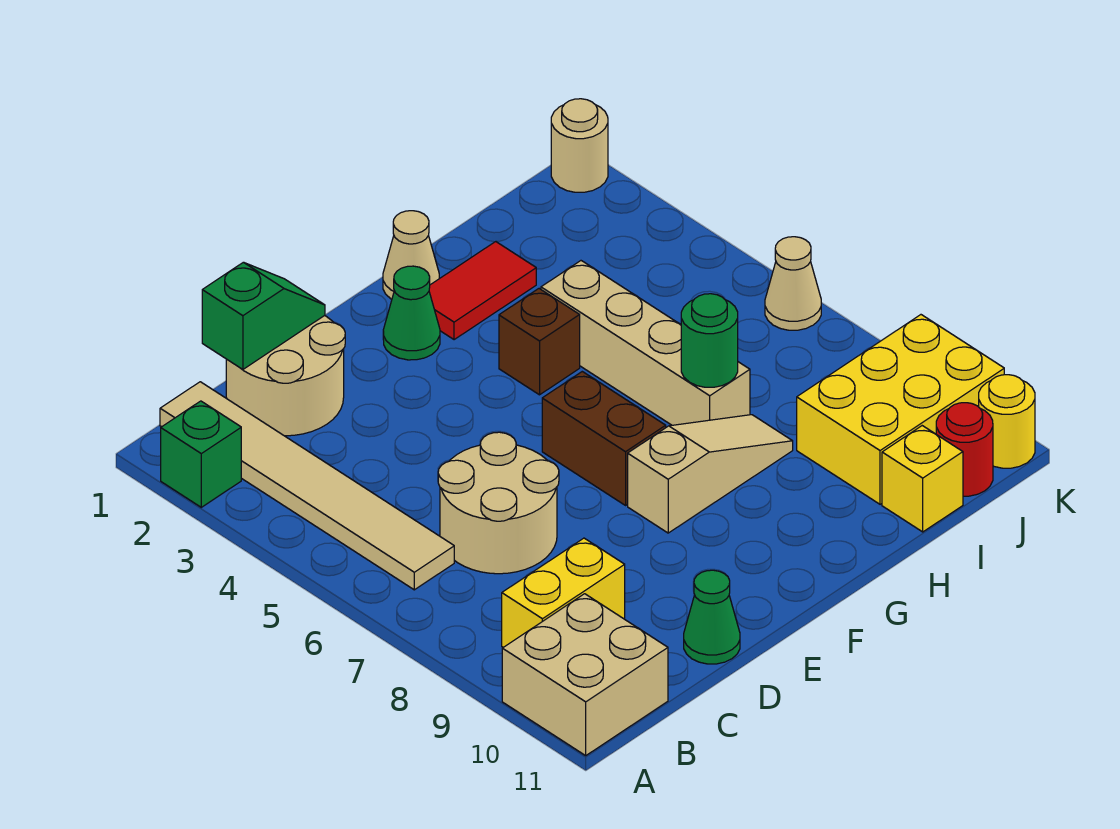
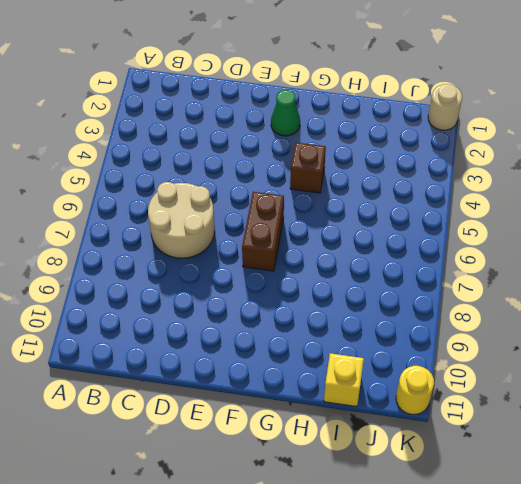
none -> green brick A2 level 1
none -> tan brick A10:B11 level 1
none -> tan tile B1:B6 level 1

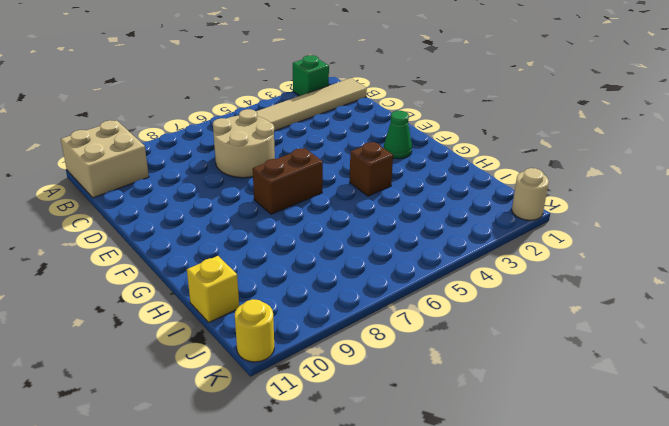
none -> yellow brick B9:C9 level 1
none -> tan round brick C1:D2 level 1
none -> green cone D11 level 1

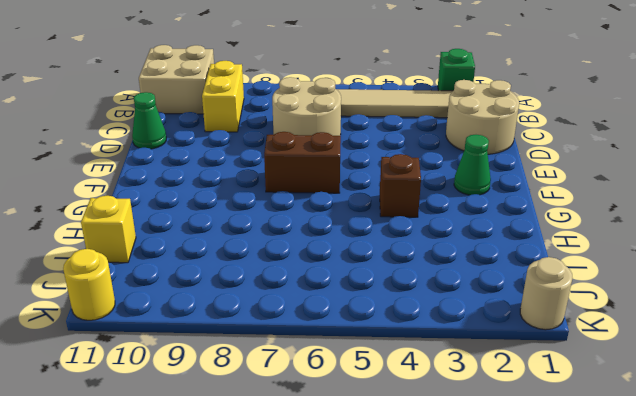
none -> tan slope F8:H8 level 1 top F
none -> tan cone G1 level 1
none -> red tile G2:H2 level 1

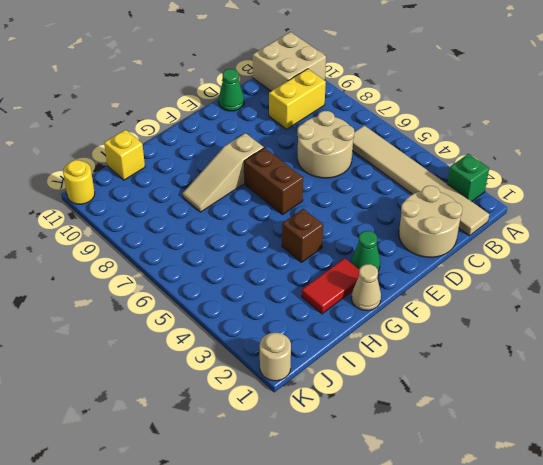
none -> tan brick H4:H7 level 1
none -> yellow brick I9:K10 level 1
none -> red round brick J11 level 1

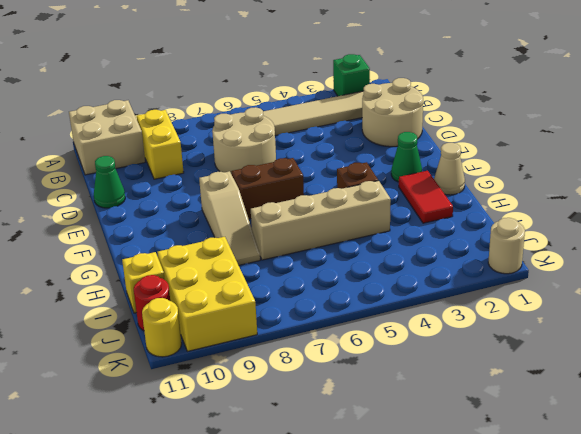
none -> tan cone K6 level 1
none -> green slope C1:D1 level 2 top C
none -> green round brick H7 level 2

